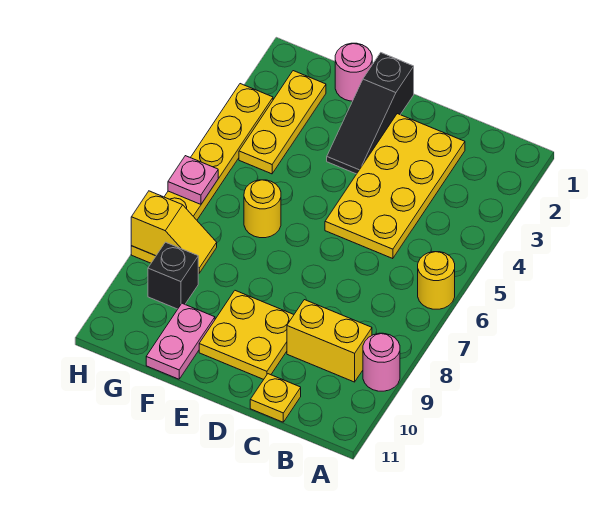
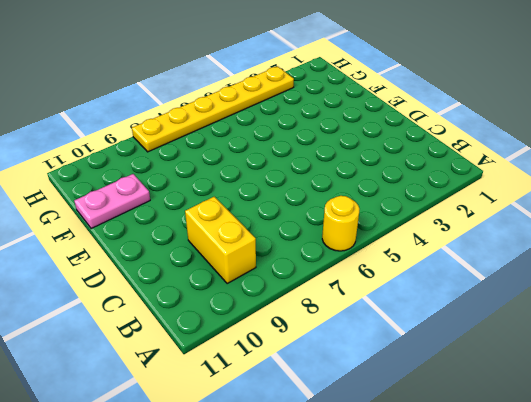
none -> pink round brick A9 level 1
none -> yellow plate C2:D5 level 1
none -> yellow plate C11 level 1

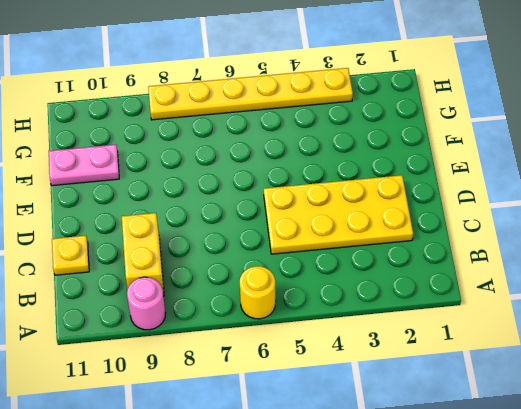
none -> yellow plate D9:E10 level 1
none -> black slope E1:E3 level 1 top 1
none -> pink round brick F1 level 1

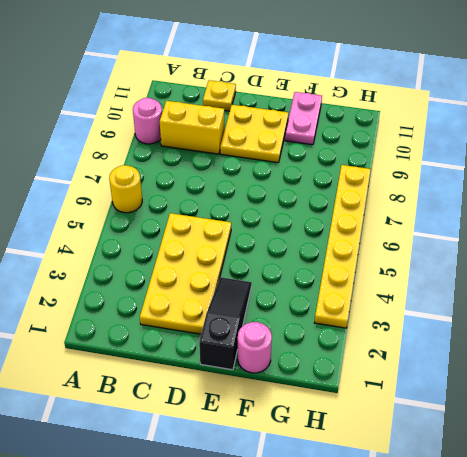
none -> yellow round brick F6 level 1
none -> yellow plate G2:G4 level 1
none -> black brick G9 level 1

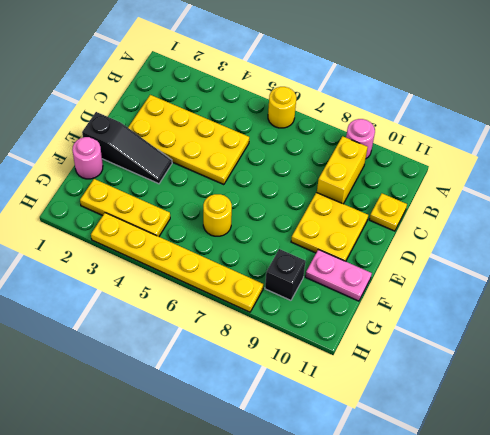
none -> yellow slope G8:H8 level 2 top H
none -> pink plate H6 level 2

